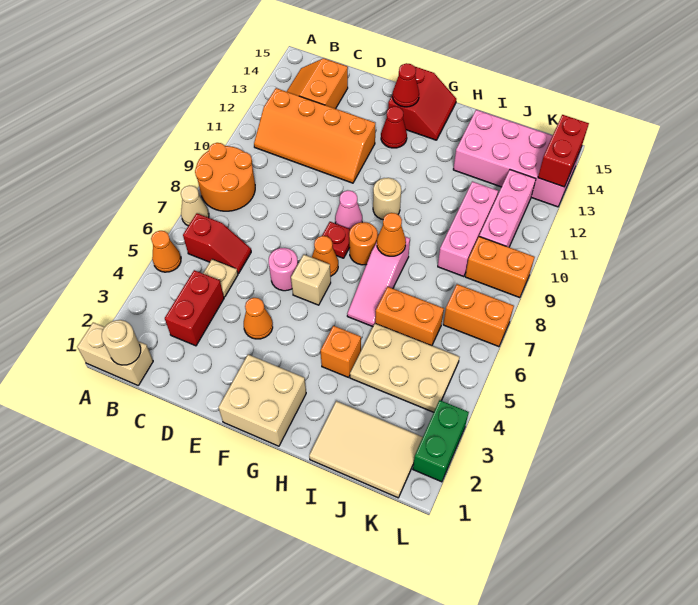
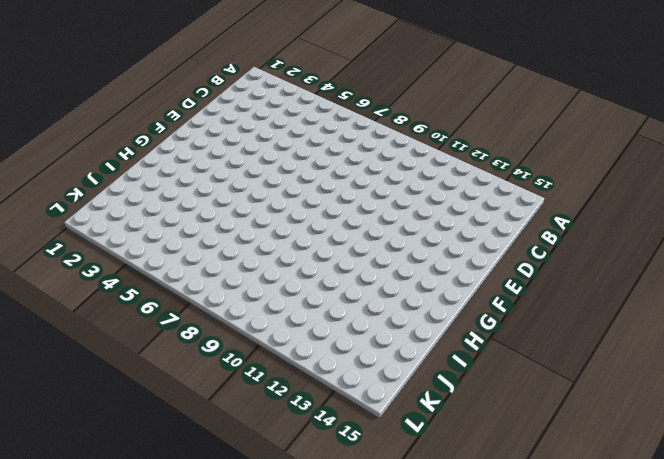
none -> tan brick A1:B1 level 1
none -> orange cone A5 level 1
none -> tan cone A7 level 1
none -> orange round brick A8:B9 level 1

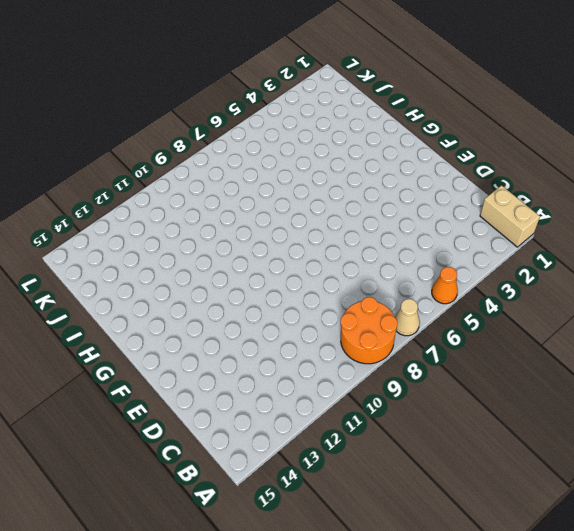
none -> red slope B6:C6 level 1 top B
none -> orange slope B11:E12 level 1 top 12
none -> orange slope B13:C14 level 1 top C
none -> red brick C3:C4 level 1

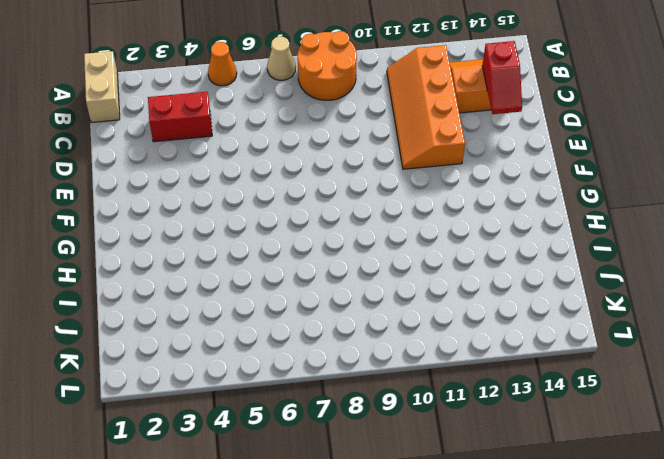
red slope C14:D14 level 2 top C -> red slope B6:C6 level 1 top B
none -> tan plate C5 level 1
none -> orange cone E4 level 1
none -> pink round brick E6 level 1
none -> tan brick F1:G2 level 1

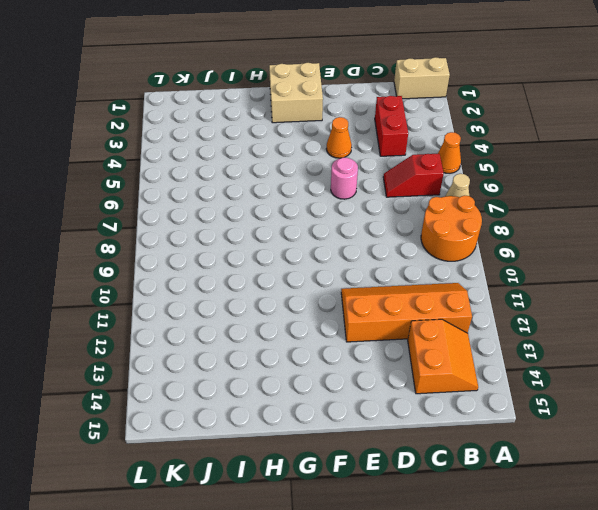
none -> tan plate C5 level 1
none -> tan brick F6 level 1
none -> orange cone F7 level 1
none -> red plate F8 level 1

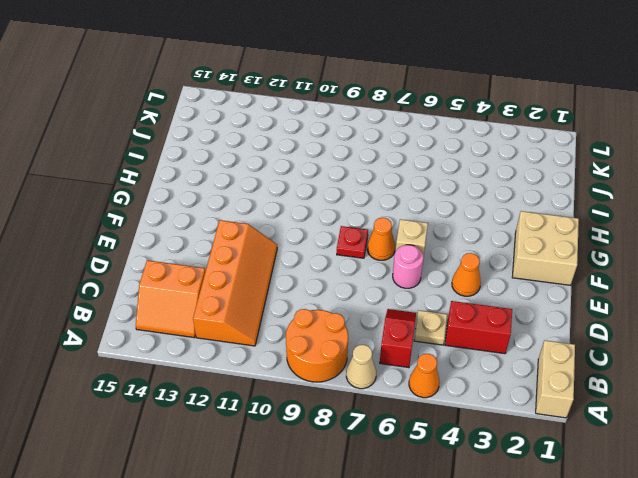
none -> pink cone F9 level 1
none -> red cone F13 level 1
none -> red slope F14:G15 level 1 top F
none -> orange round brick G8 level 1

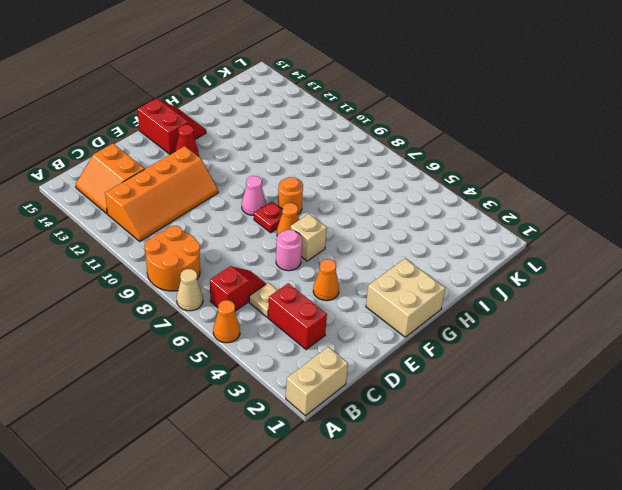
none -> tan round brick G10 level 1
none -> orange brick H4 level 1
none -> pink slope H6:H8 level 1 top 8
none -> tan tile I1:K2 level 1

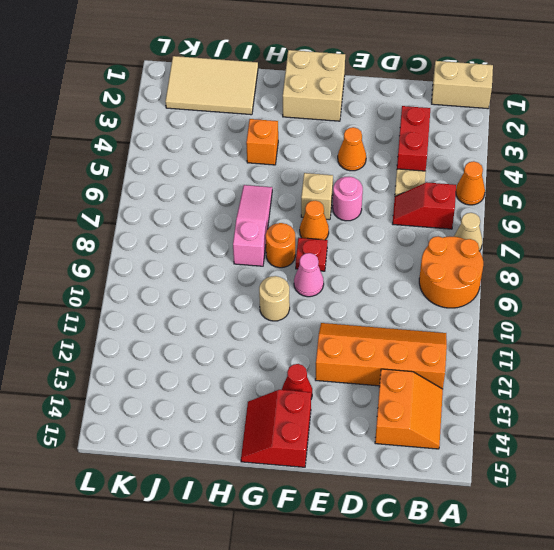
none -> tan plate I4:K5 level 1
none -> orange brick I6:J6 level 1
none -> pink brick I13:L14 level 1
none -> pink brick J9:J11 level 1

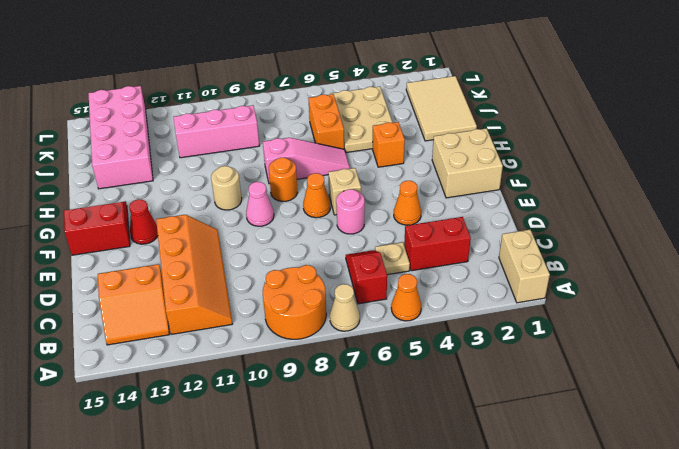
none -> red plate F8 level 1
none -> orange brick K7:L7 level 1
none -> orange brick K9:L9 level 1
none -> pink brick K10:K12 level 1

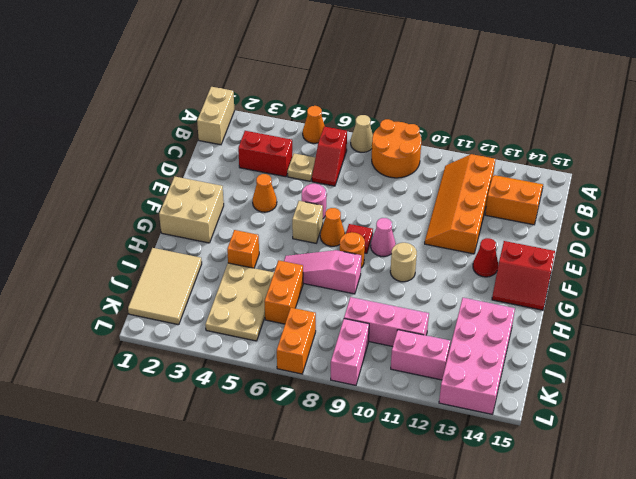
pink brick K9:L9 level 1 -> orange brick K9:L9 level 1
pink brick K11:K12 level 1 -> pink brick K10:K12 level 1
none -> green brick L2:L3 level 1
none -> tan round brick B1 level 2
none -> red cone F14 level 2
none -> orange cone H8 level 2

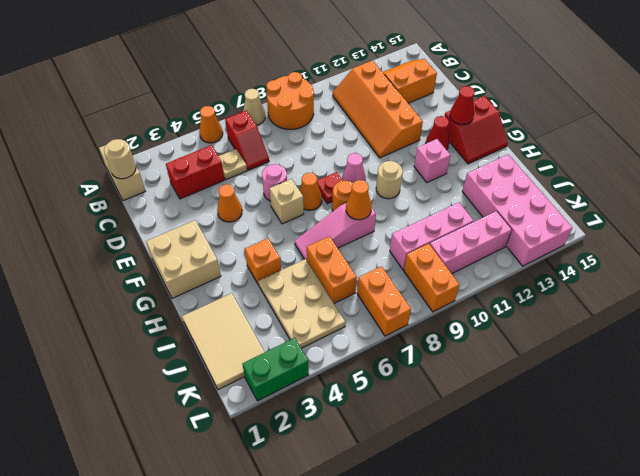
pink brick G12 level 1 -> none
none -> red brick L13:L14 level 2

